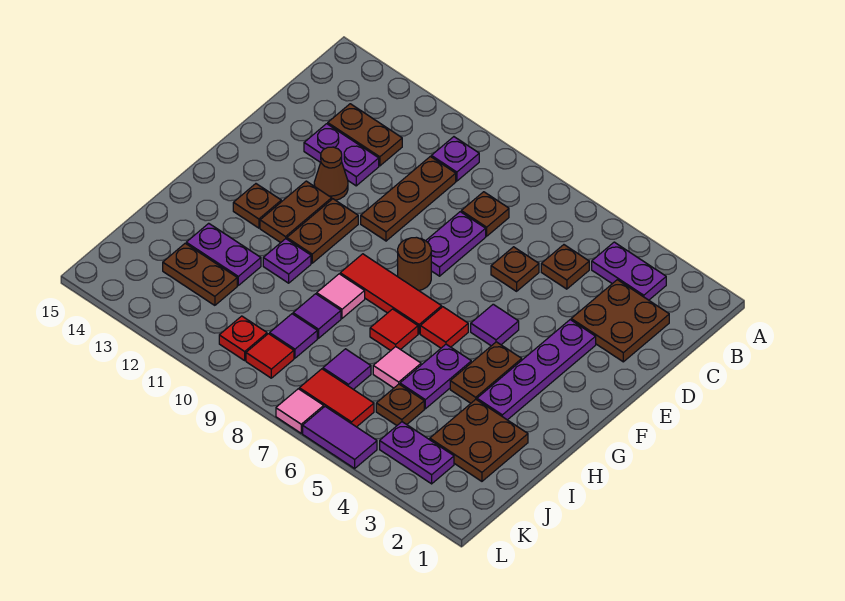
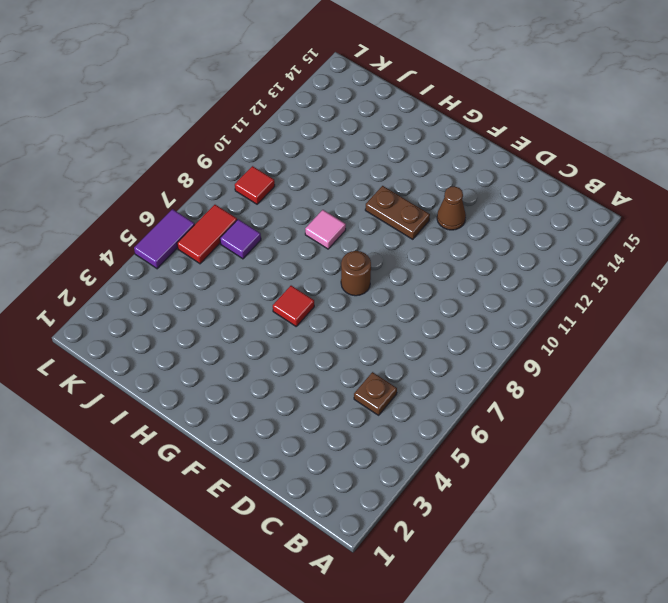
none -> purple plate B3:B4 level 1
none -> purple plate B10 level 1
none -> brown plate C2:D3 level 1
none -> brown plate C8 level 1

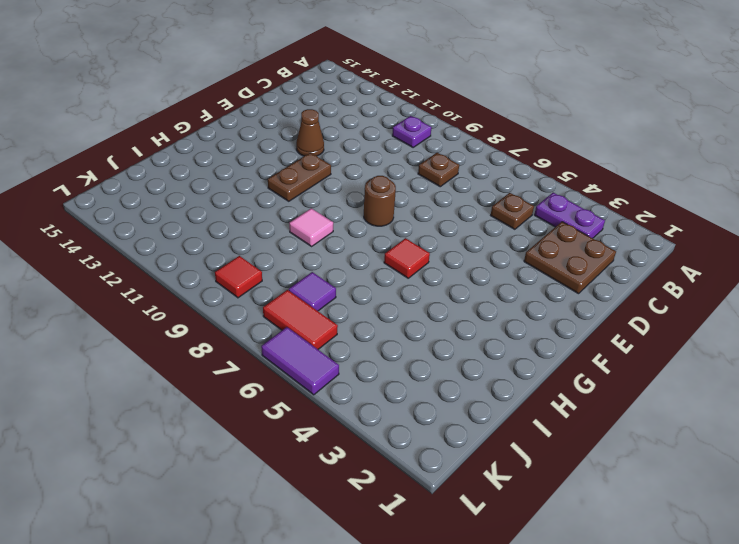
none -> brown plate C10:E10 level 1
none -> brown plate C12:C13 level 1
none -> brown plate D6 level 1
none -> purple plate D8:E8 level 1

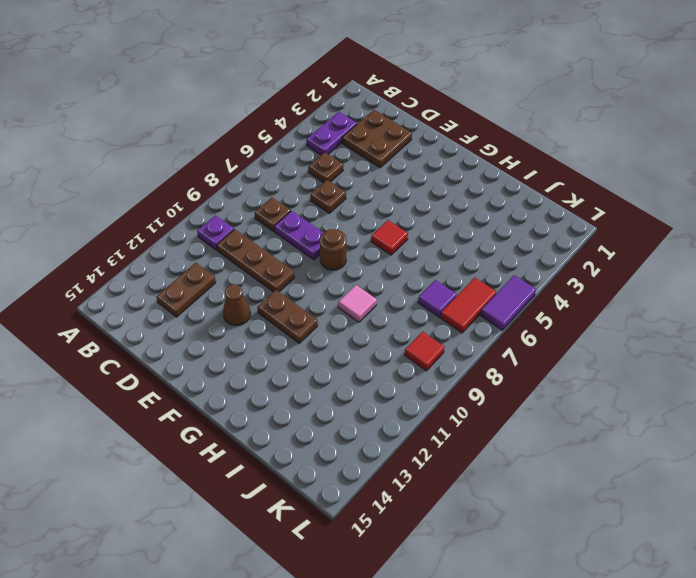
none -> purple plate D12:D13 level 1
none -> purple plate E3:H3 level 1
none -> purple tile F5 level 1
none -> brown plate F12:G12 level 1

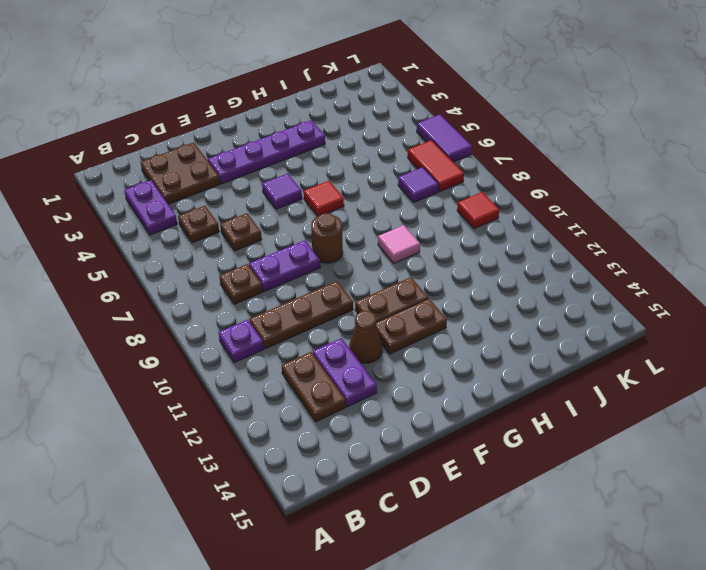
none -> brown plate G4:H4 level 1
none -> red tile G7:G9 level 1
none -> brown plate G13 level 1
none -> purple plate H5:I5 level 1

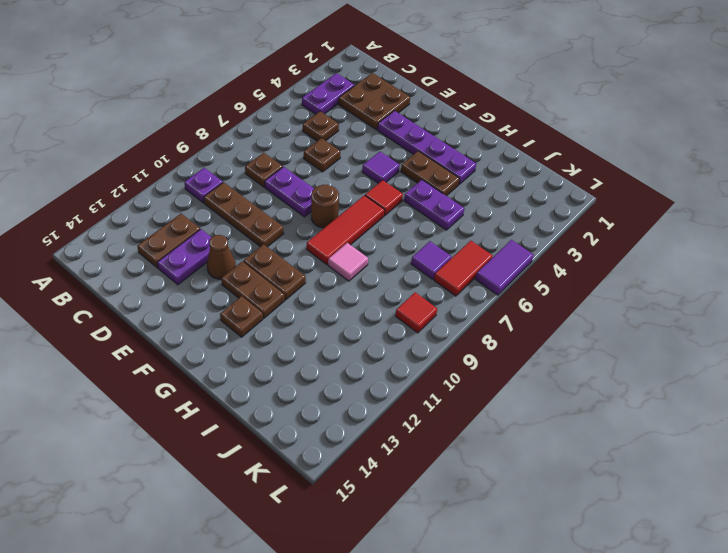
none -> red tile H7 level 1
none -> purple plate H11 level 1
none -> brown plate I2:J3 level 1
none -> pink tile I6 level 1

